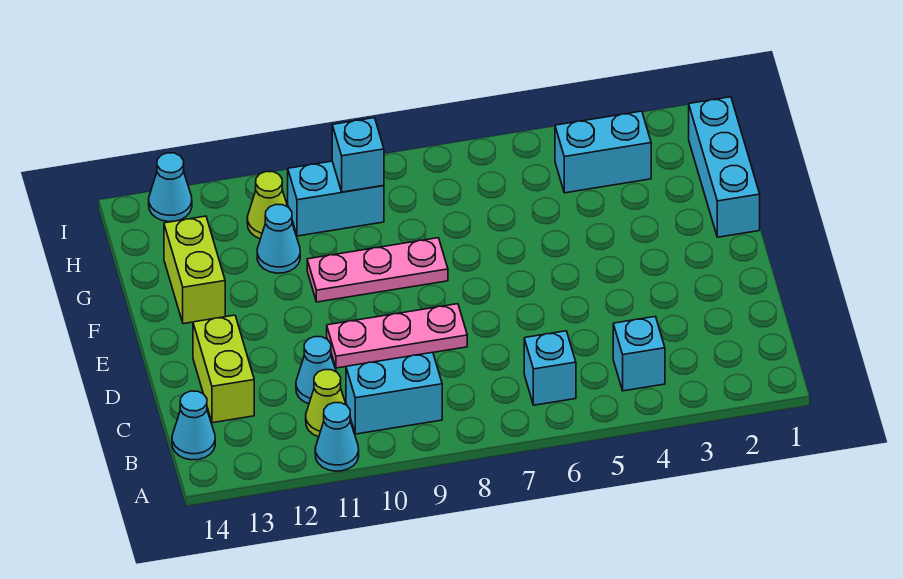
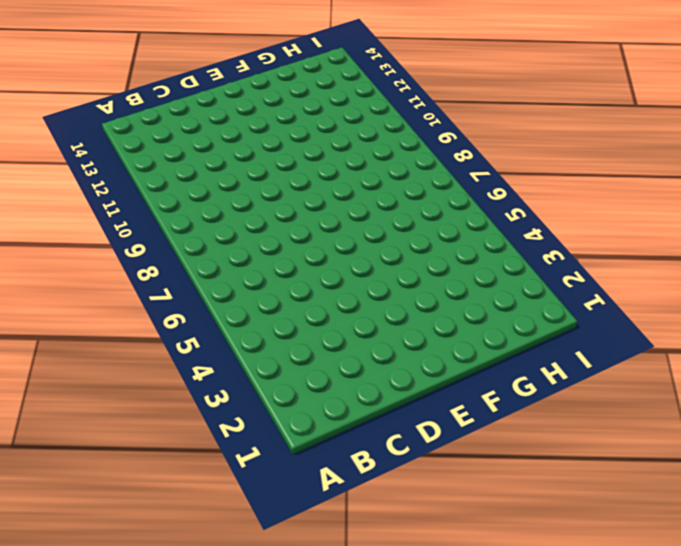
none -> cyan cone A11 level 1
none -> cyan brick B4 level 1
none -> cyan brick B6 level 1

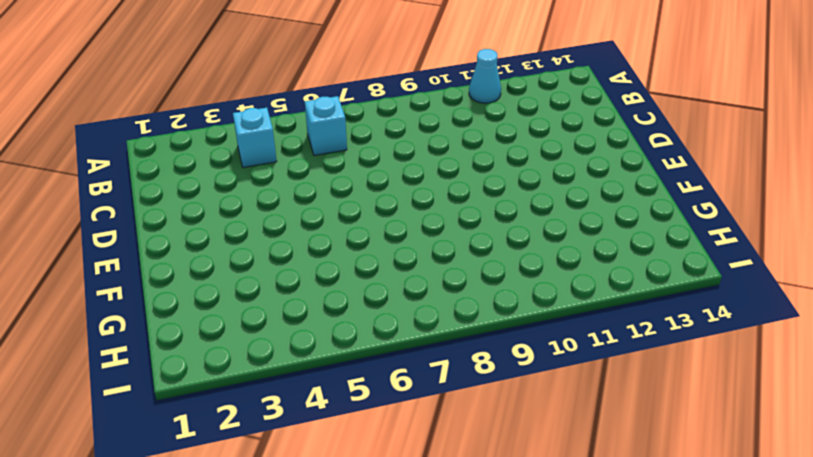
none -> cyan brick B9:B10 level 1
none -> lime cone B11 level 1
none -> cyan cone B14 level 1

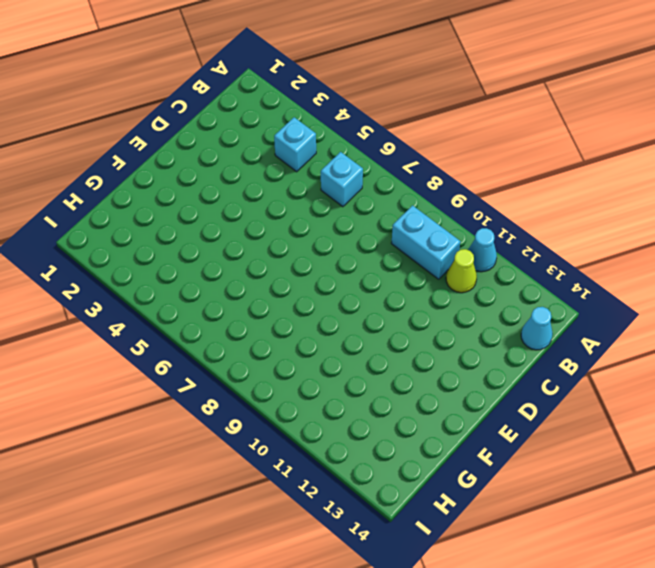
none -> cyan cone C11 level 1
none -> lime brick C13:D13 level 1
none -> pink plate D8:D10 level 1

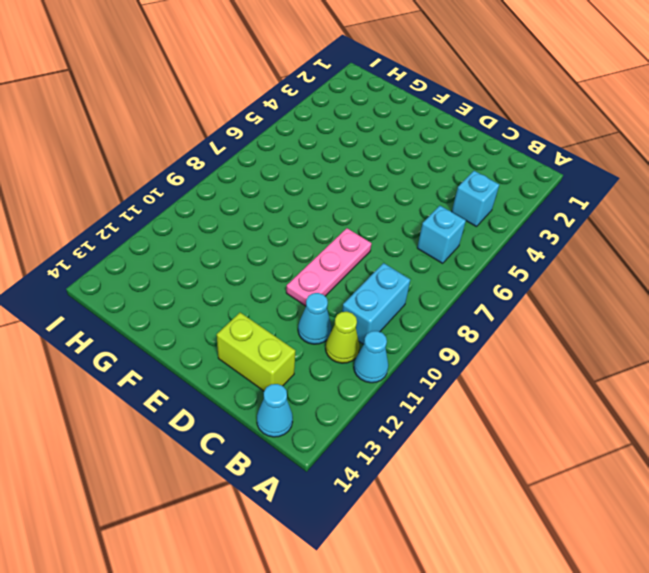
none -> cyan brick F1:H1 level 1
none -> pink plate F8:F10 level 1
none -> lime brick F13:G13 level 1

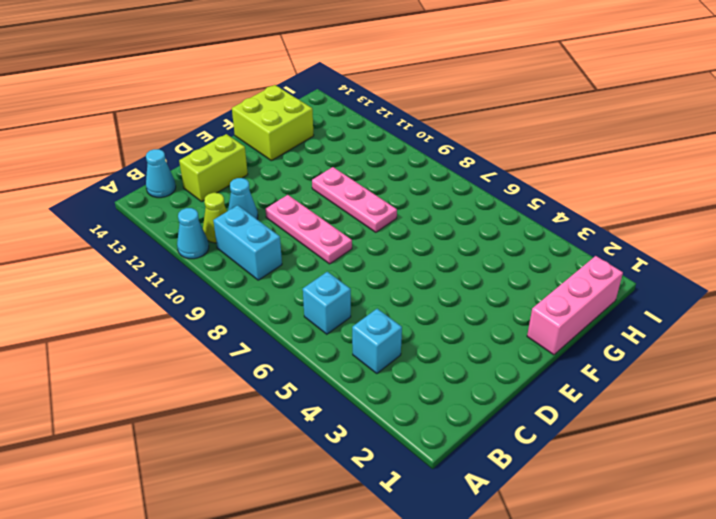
pink brick F1:H1 level 1 -> cyan brick F1:H1 level 1
lime brick F13:G14 level 1 -> lime brick F13:G13 level 1
none -> cyan cone G11 level 1
none -> cyan brick H3:H4 level 1
none -> cyan brick H9:H10 level 1

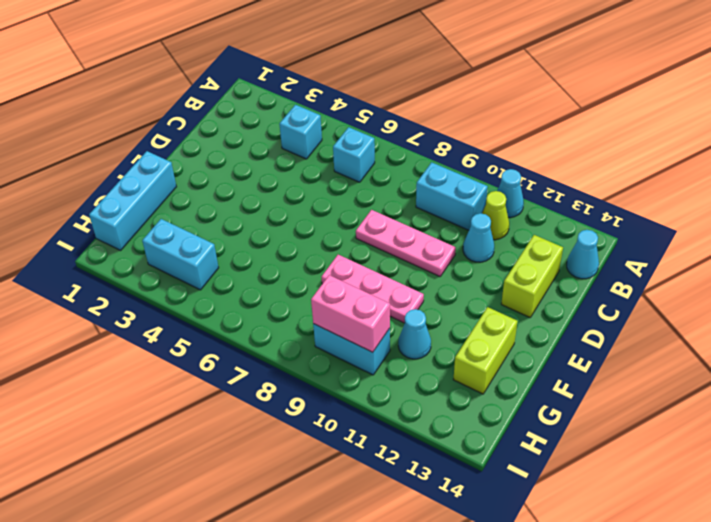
pink brick H9:H10 level 2 -> cyan brick H9 level 2
none -> lime cone H11 level 1
none -> cyan cone I13 level 1

